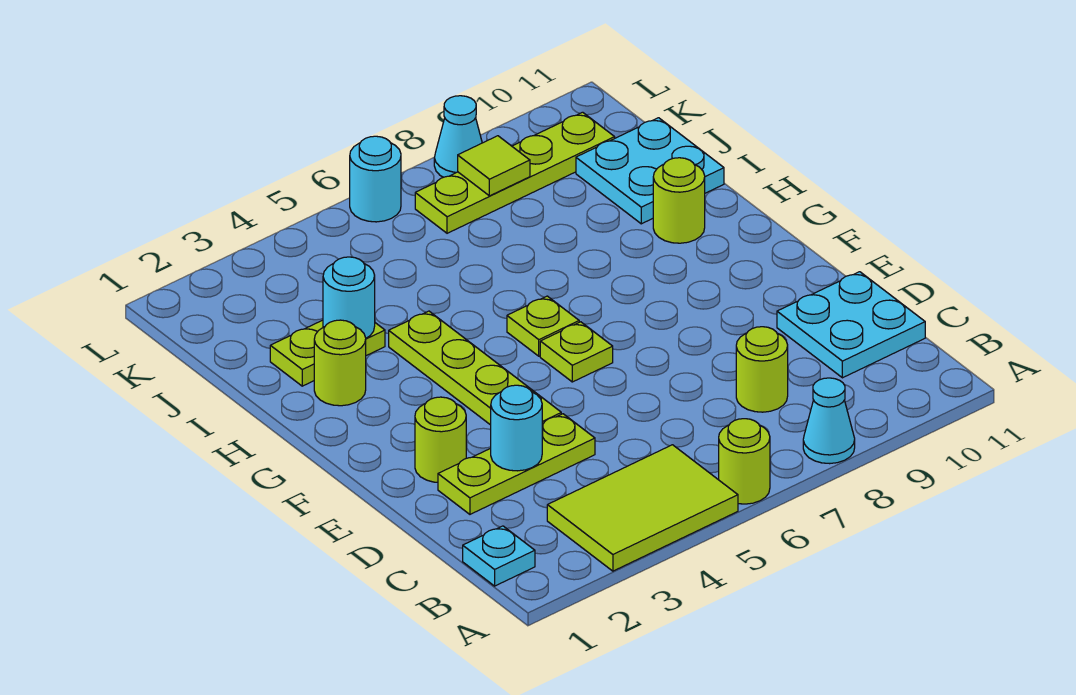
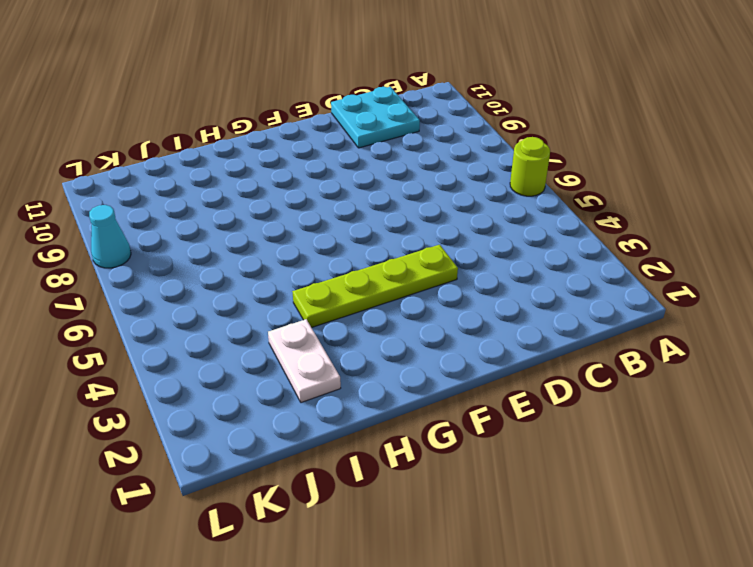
white plate I2:I3 level 1 -> lime plate I2:I3 level 1
none -> lime tile A3:B5 level 1
none -> cyan cone A8 level 1
none -> cyan plate B1 level 1

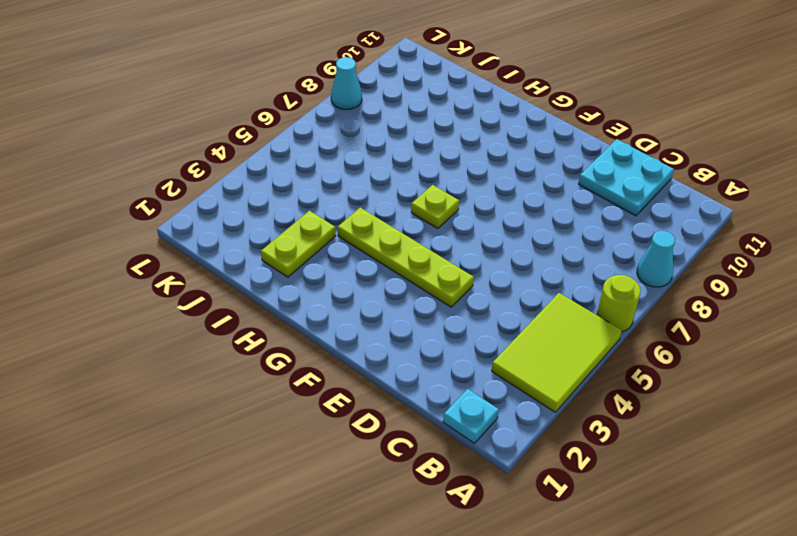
none -> lime round brick C8 level 1
none -> lime plate D2:D4 level 1
none -> lime round brick E2 level 1

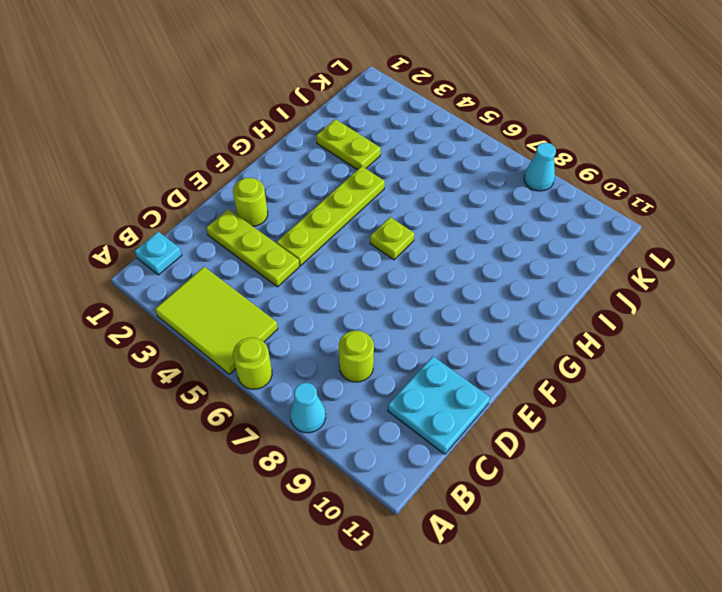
none -> lime plate F6 level 1
none -> lime round brick H2 level 1
none -> lime round brick H10 level 1

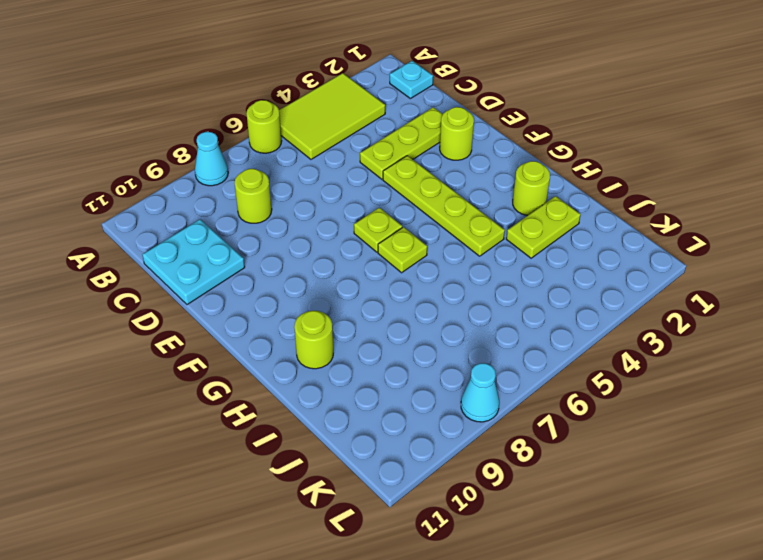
none -> cyan plate I10:J11 level 1
none -> lime plate K7:K10 level 1
none -> cyan round brick L6 level 1

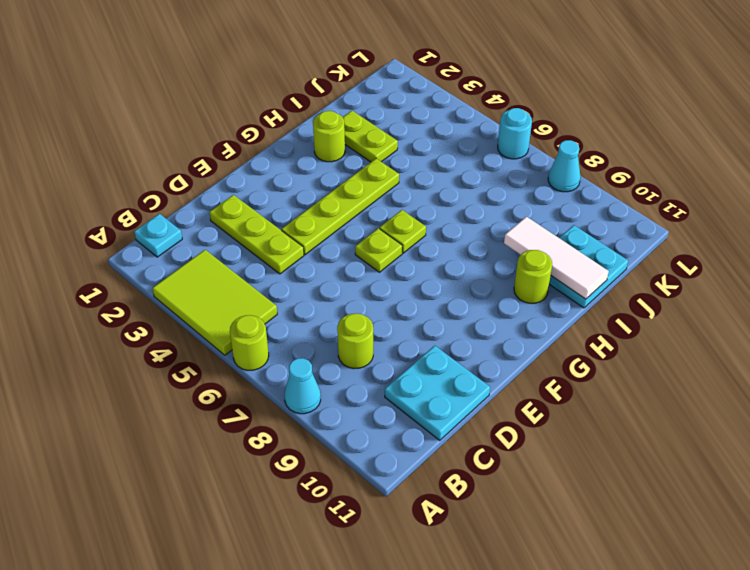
white tile I9:I11 level 2 -> none
none -> lime round brick E2 level 1
none -> lime plate K7:K10 level 1
none -> cyan round brick D3 level 2

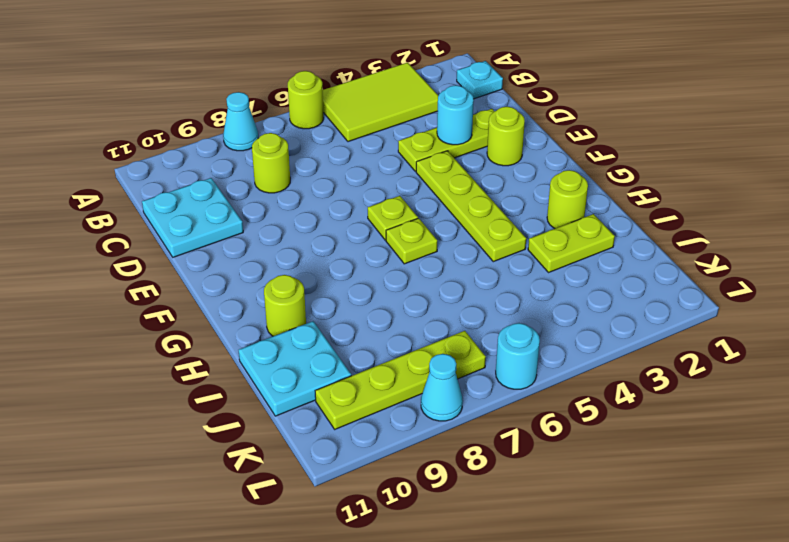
none -> cyan round brick I3 level 2
none -> lime tile K8 level 2

